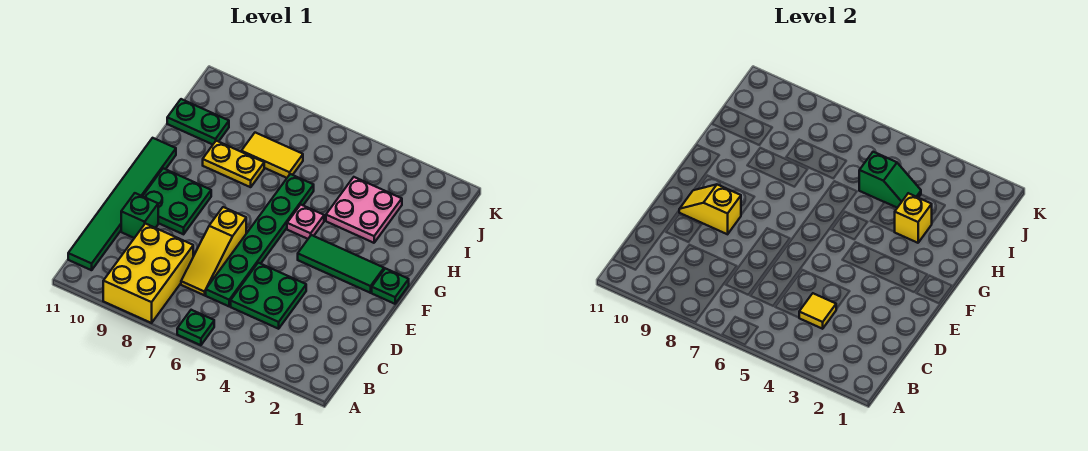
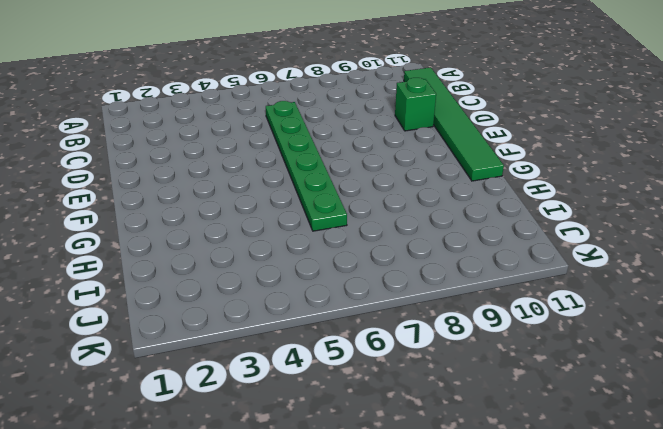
none -> green plate A6 level 1
none -> yellow brick A8:C9 level 1
none -> green plate C4:D5 level 1

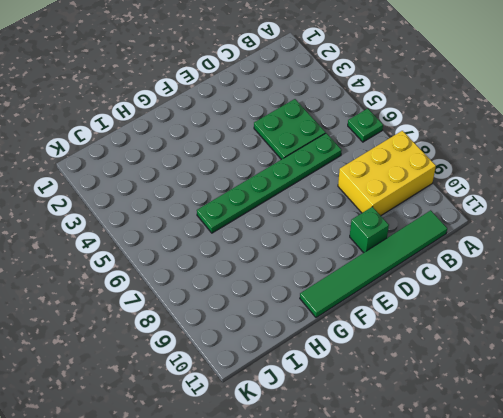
none -> yellow slope C7:E7 level 1 top E
none -> green plate E9:F10 level 1
none -> green plate F1 level 1

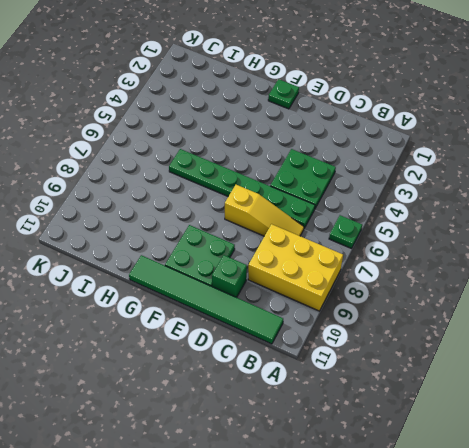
none -> green tile F2:F4 level 1
none -> pink plate G5 level 1
none -> pink plate H3:I4 level 1

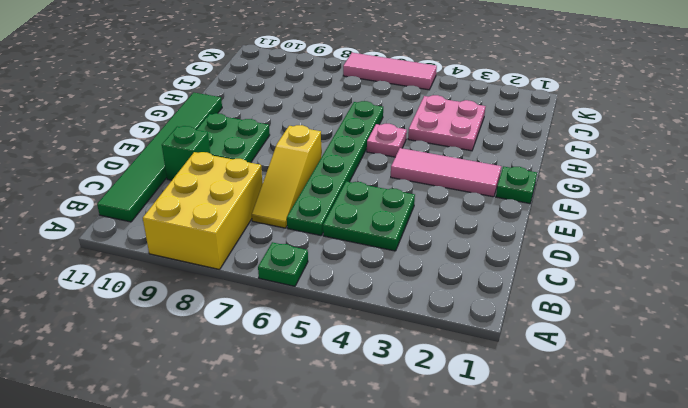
pink tile F2:F4 level 1 -> green tile F2:F4 level 1
pink tile K5:K7 level 1 -> none
none -> yellow plate H8:H9 level 1
none -> yellow tile I7:I8 level 1
none -> green plate I10:I11 level 1

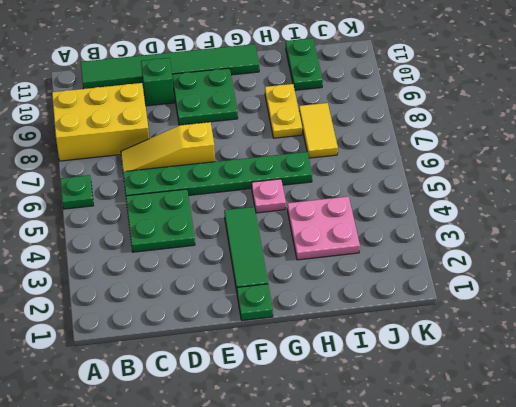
none -> yellow tile C4 level 2
none -> yellow slope E9:E10 level 2 top 9
none -> yellow brick H3 level 2

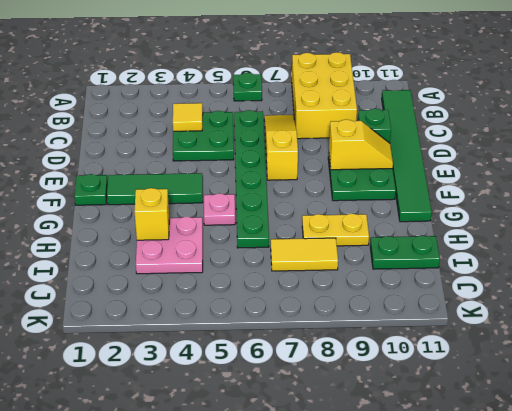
none -> green slope I4:I5 level 2 top 5

